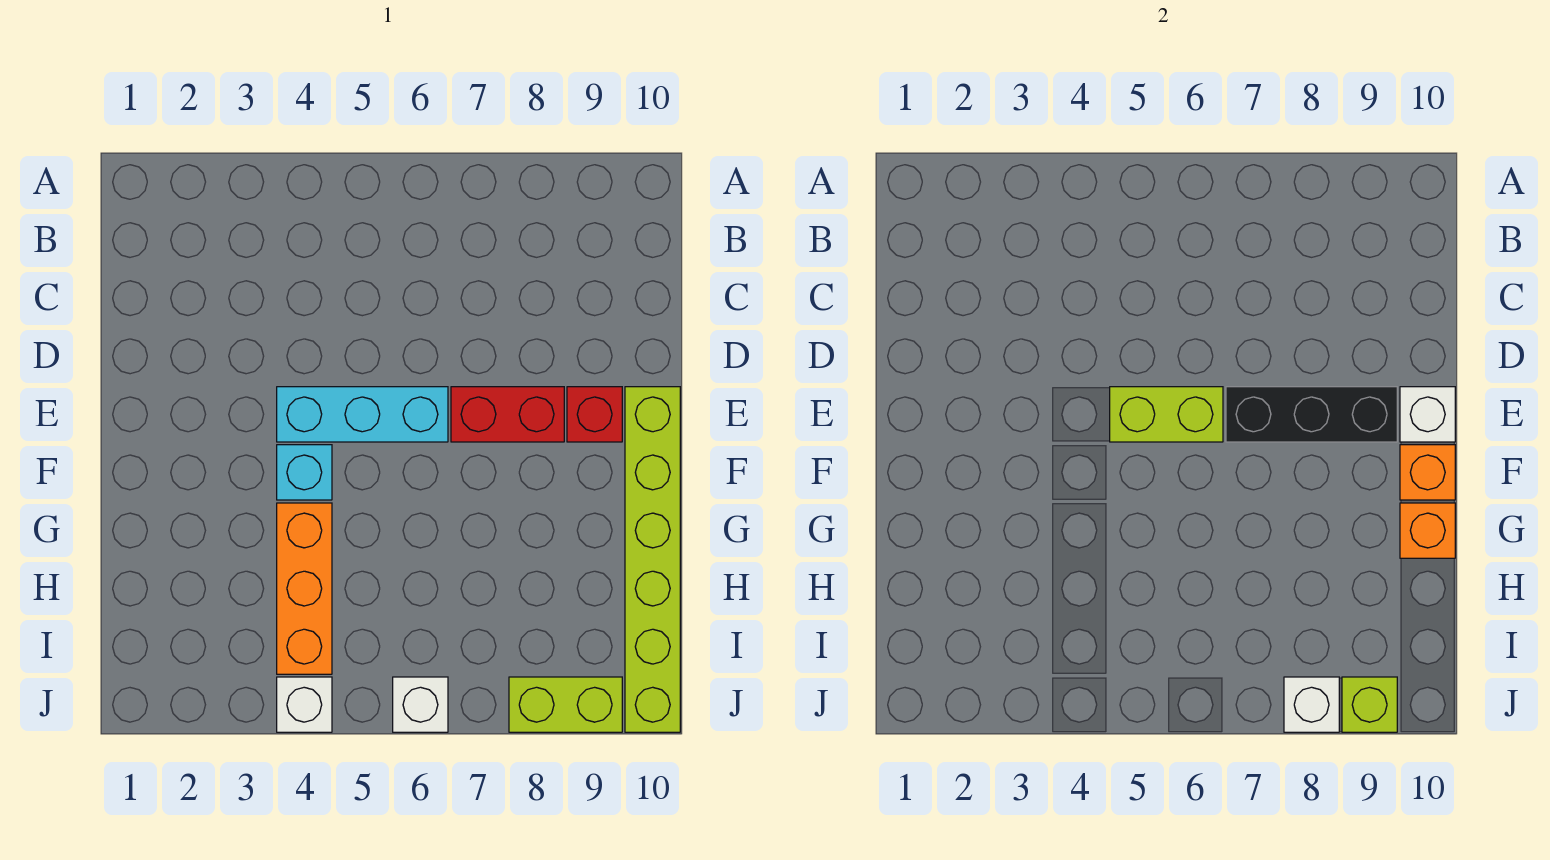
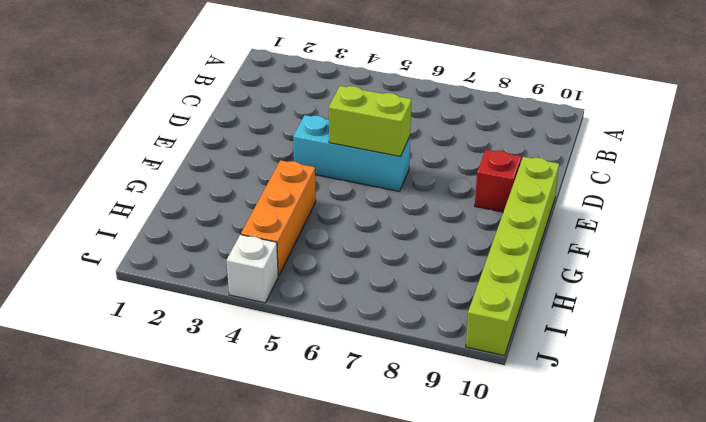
none -> red brick E7:E8 level 1
none -> cyan brick F4 level 1
none -> white brick J6 level 1

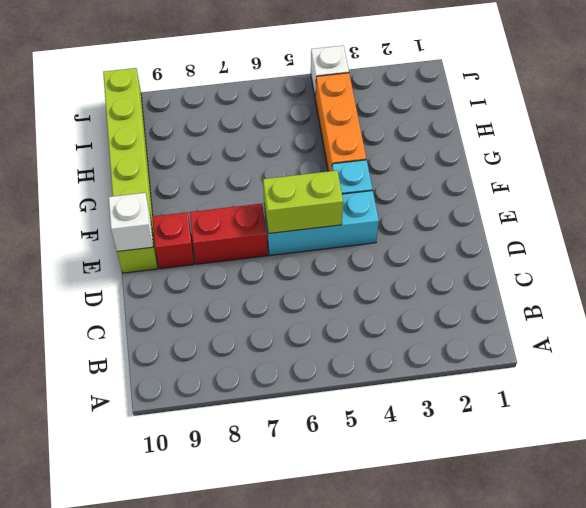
none -> white brick J6 level 1
none -> lime brick J8:J9 level 1
none -> black brick E7:E9 level 2

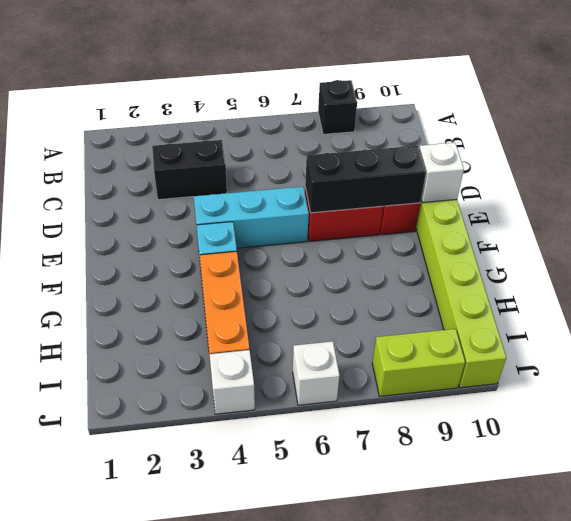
black brick A8 level 1 -> none
black brick C3:C4 level 1 -> none
none -> lime brick E5:E6 level 2
none -> orange brick F10 level 2
none -> orange brick G10 level 2

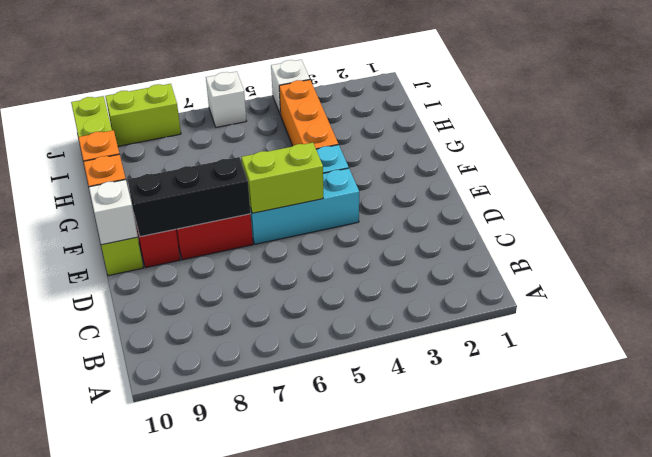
none -> white brick J8 level 2
none -> lime brick J9 level 2

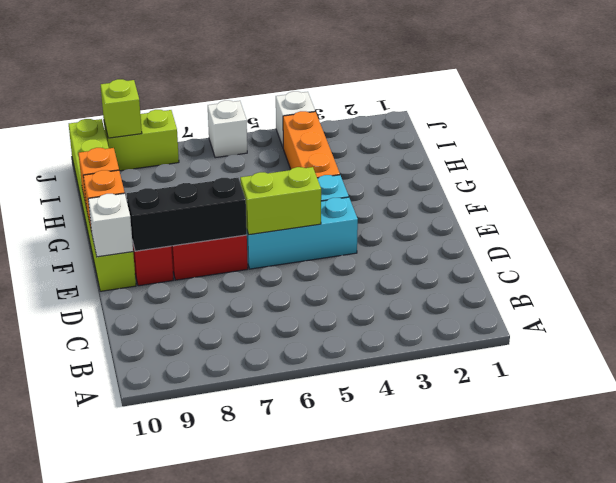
none -> white brick J8 level 2

